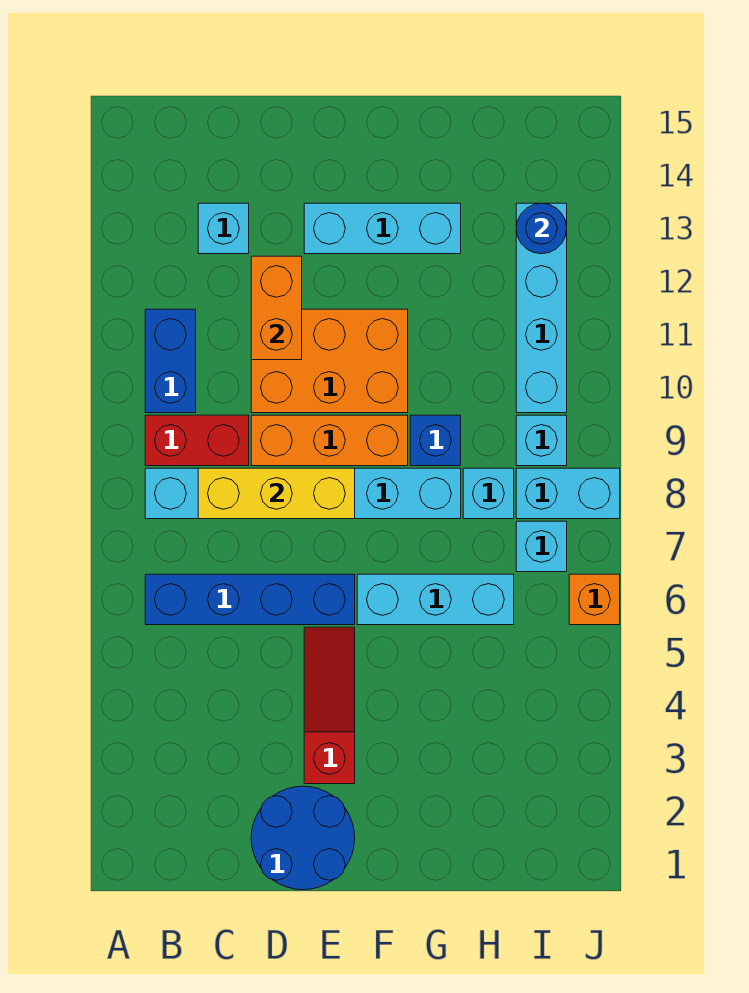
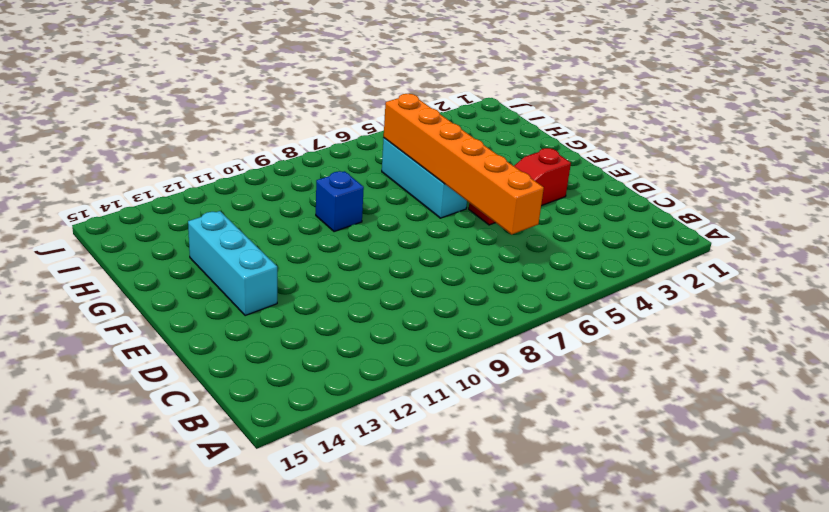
orange brick C6:H6 level 2 -> none
none -> blue brick B6:E6 level 1
none -> cyan brick B8:G8 level 1
none -> red brick B9:C9 level 1

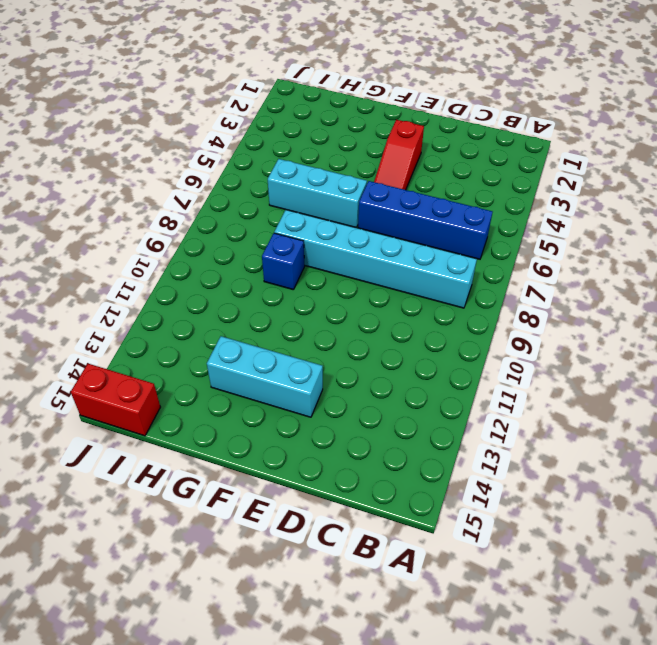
red brick I15:J15 level 1 -> red brick B9:C9 level 1
none -> blue brick B10:B11 level 1
none -> cyan brick C13 level 1
none -> blue round brick D1:E2 level 1

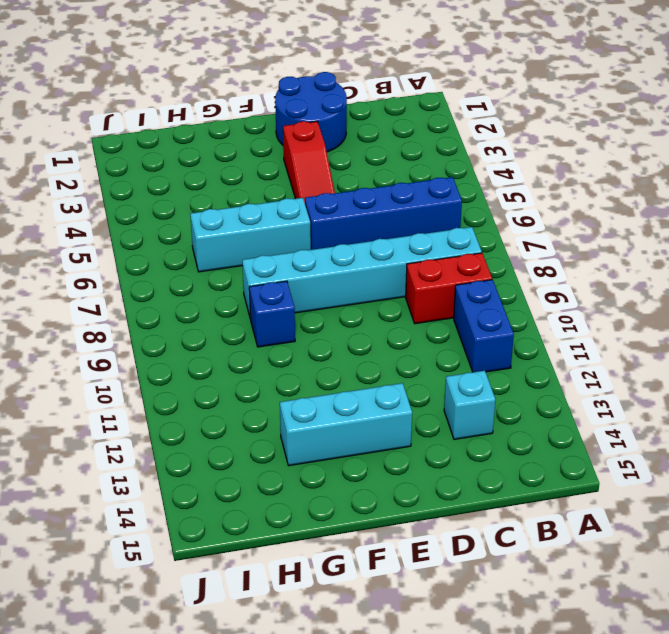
none -> orange brick D9:F9 level 1
none -> orange brick D10:F11 level 1
none -> cyan brick H8 level 1

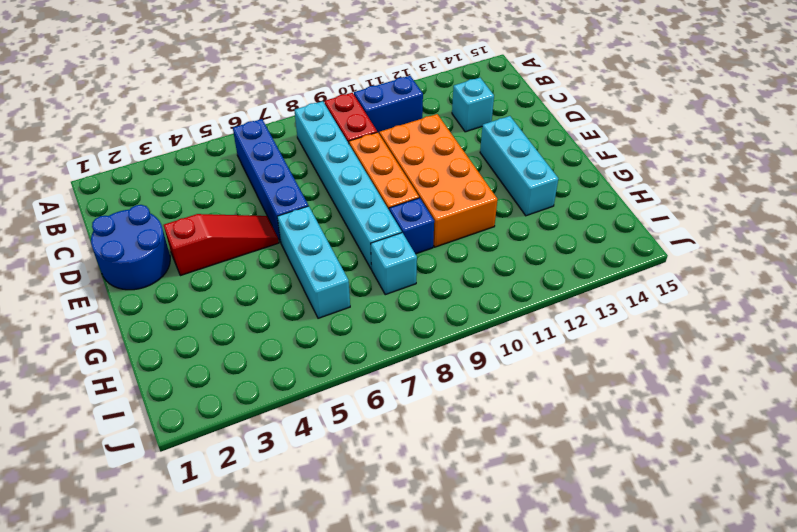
orange brick D10:G11 level 1 -> orange brick D10:F11 level 1
none -> cyan brick I7 level 1
none -> cyan brick I8:J8 level 1
none -> cyan brick I9 level 1

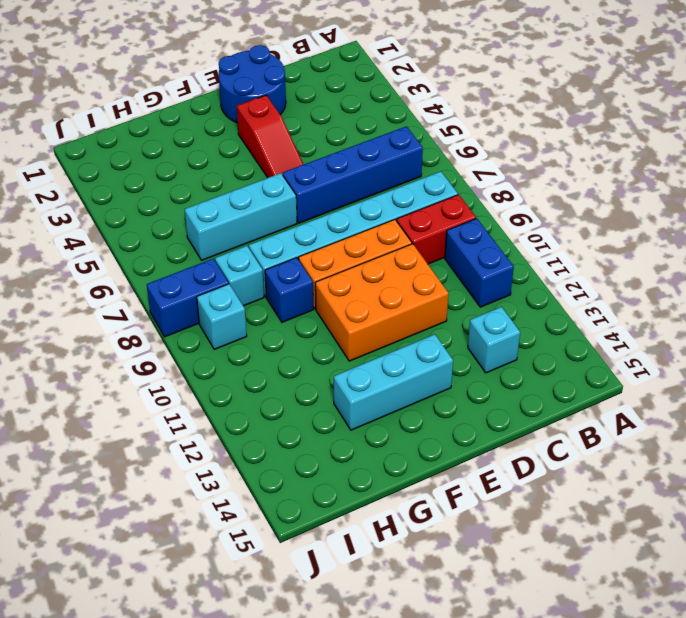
blue brick I8:J8 level 1 -> cyan brick I8:J8 level 1
none -> cyan brick I7 level 1
none -> cyan brick I10:I13 level 1
none -> orange brick J6 level 1

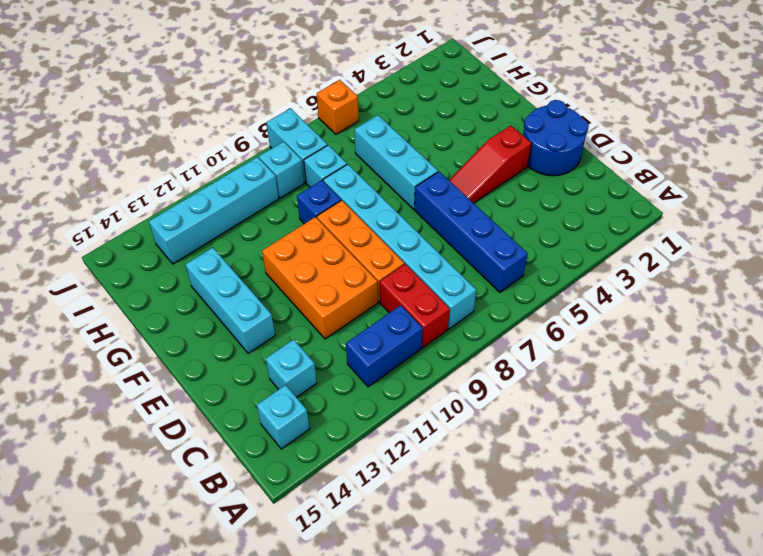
cyan brick B14 level 1 -> cyan brick I7 level 1
none -> yellow brick C8:E8 level 2
none -> orange brick D11:D12 level 2
none -> blue round brick I13 level 2

